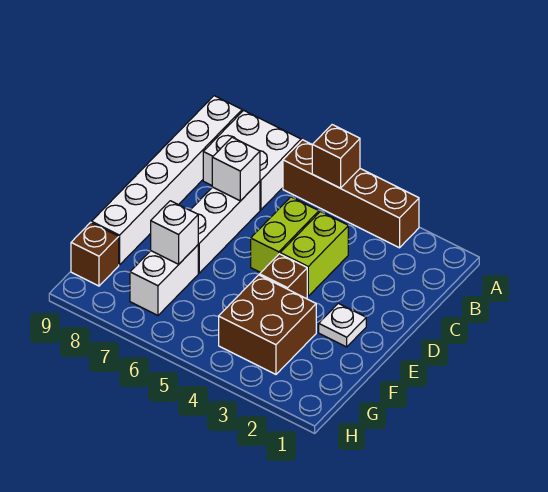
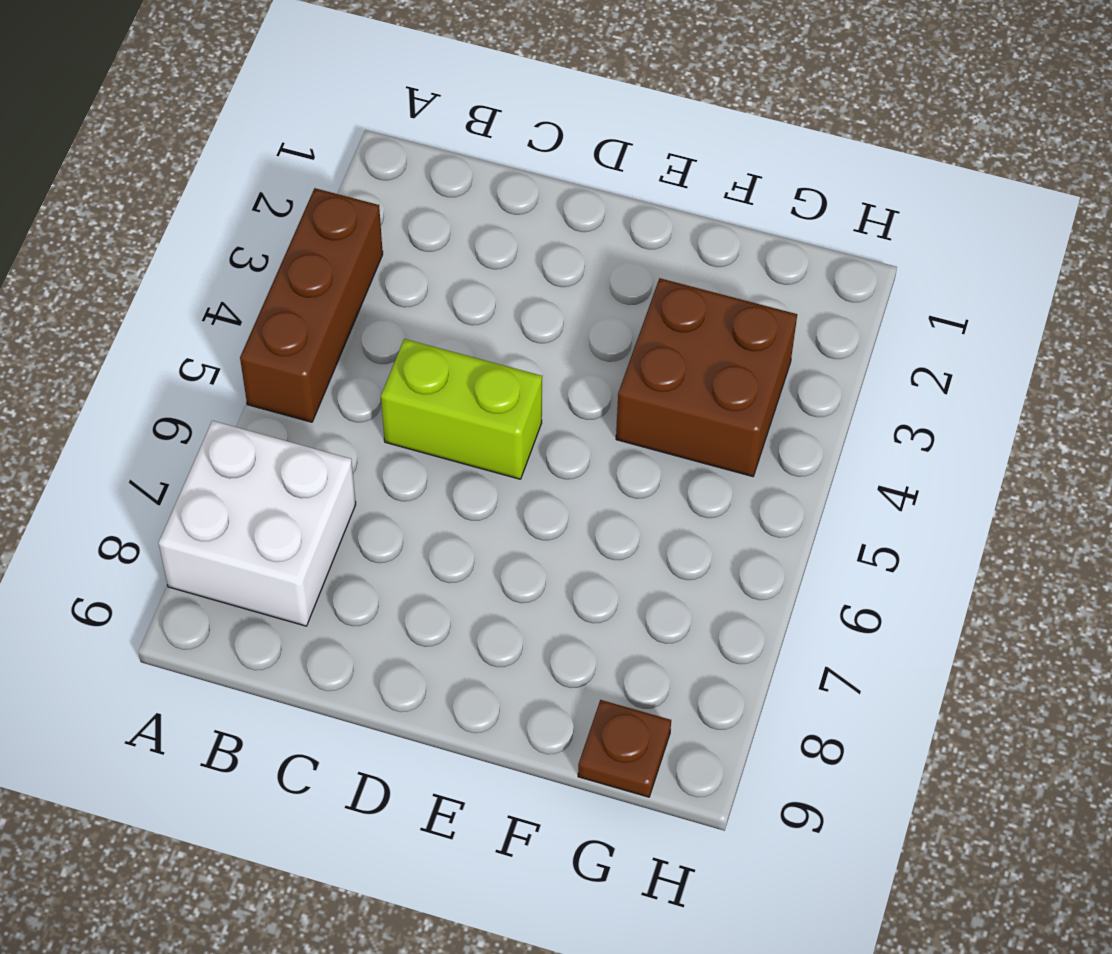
brown brick A3:A5 level 1 -> brown brick A3:A6 level 1
brown plate G9 level 1 -> brown brick G9 level 1
none -> white brick A9:F9 level 1
none -> lime brick C4:D4 level 1
none -> white brick C7:E7 level 1

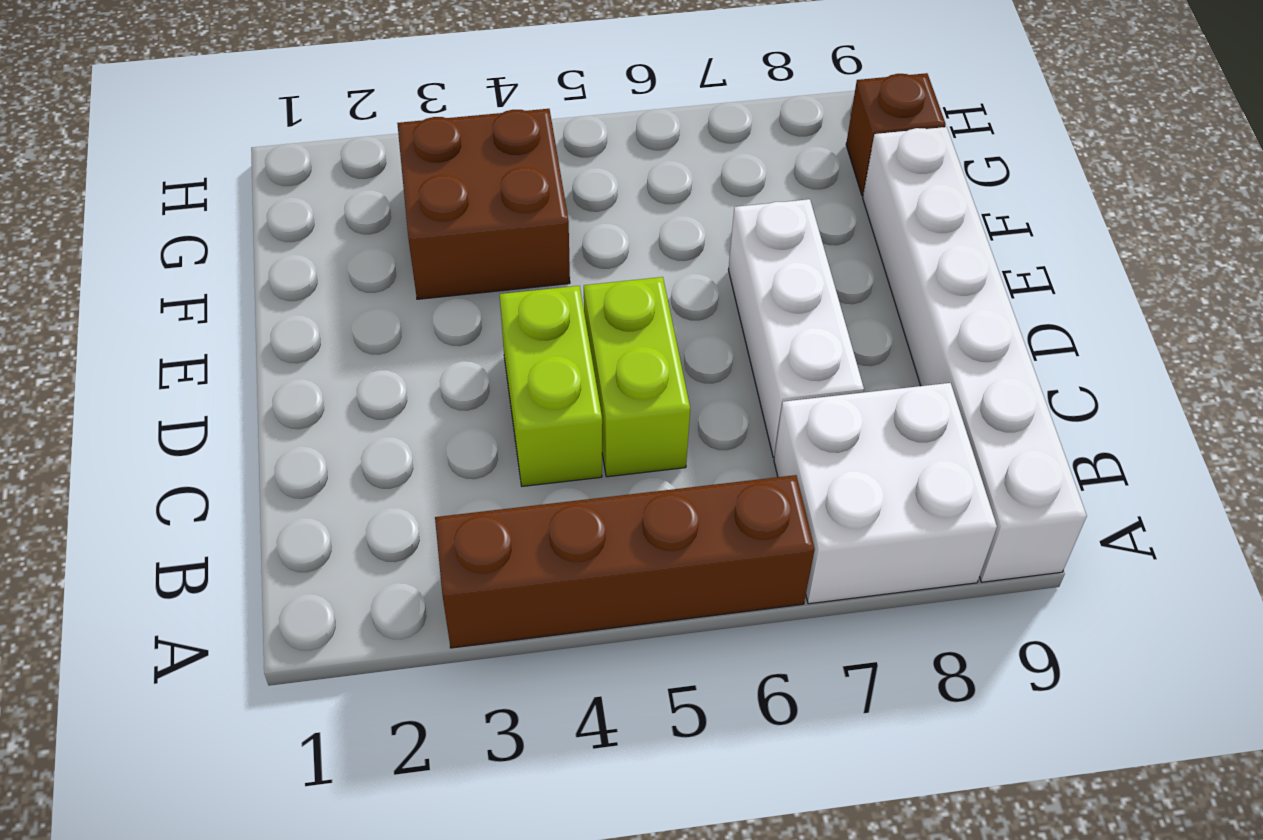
none -> white plate E2 level 1
none -> brown brick E4 level 1
none -> white brick F7:G7 level 1

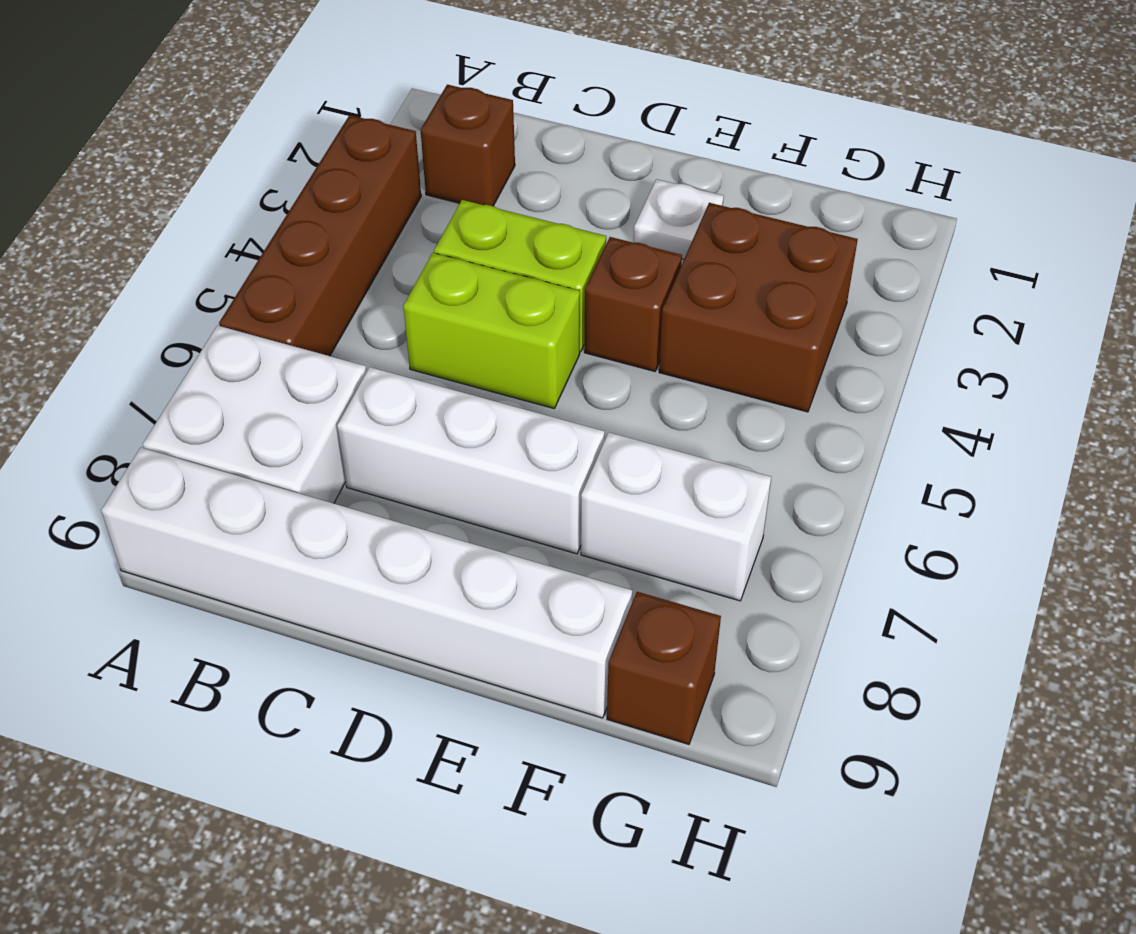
brown brick B2 level 1 -> brown brick A5 level 2
none -> white brick C7 level 2
none -> white brick F7 level 2

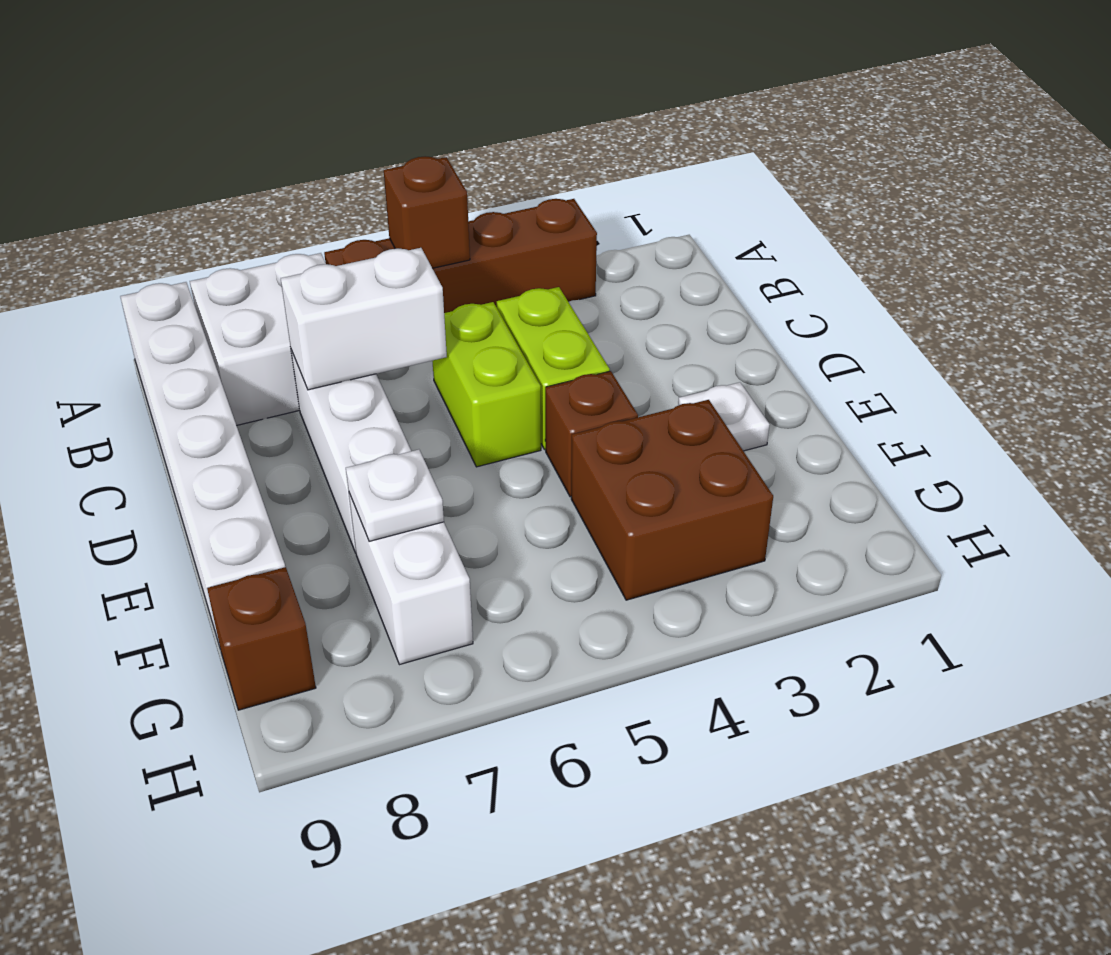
white brick C6:C7 level 2 -> white brick C7 level 2
white plate F7 level 2 -> white brick F7 level 2

